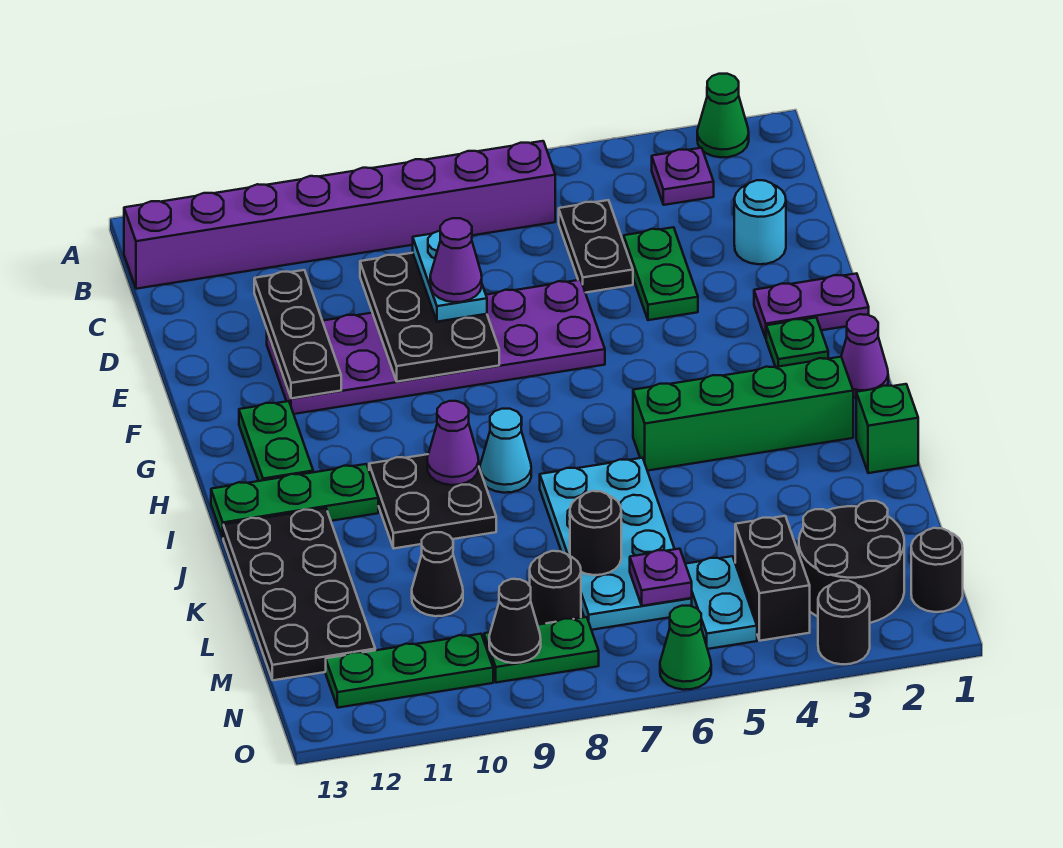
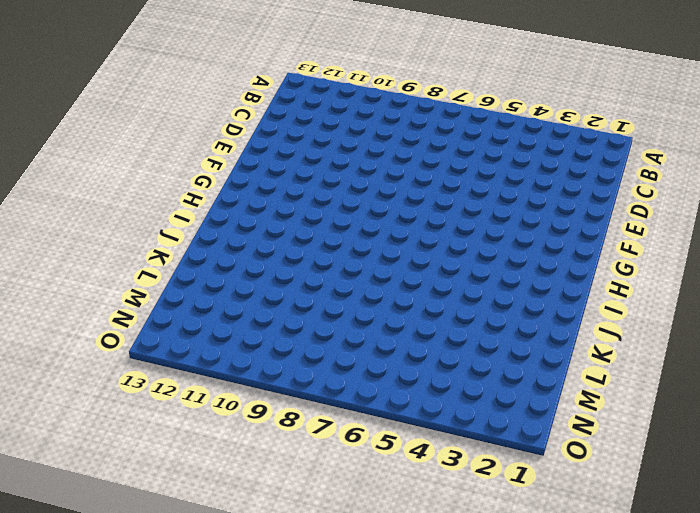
none -> green cone A2 level 1
none -> purple plate B3 level 1
none -> purple brick B6:B13 level 1
none -> black plate C5:D5 level 1

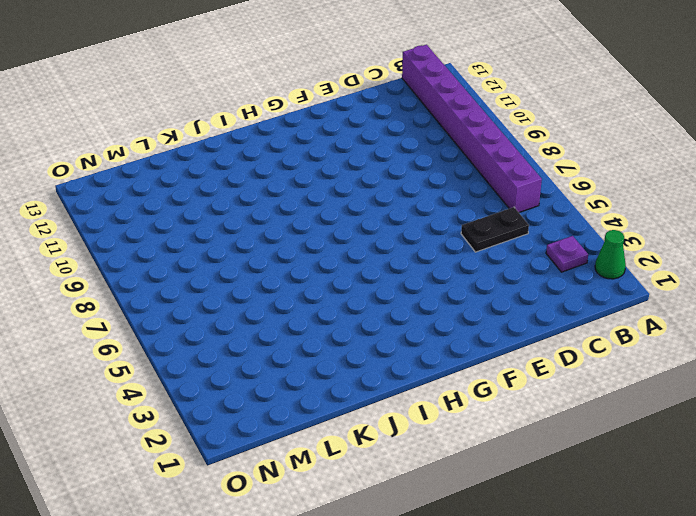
none -> cyan round brick D2 level 1
none -> green plate D4:E4 level 1
none -> purple plate E6:F11 level 1
none -> purple plate F1:F2 level 1

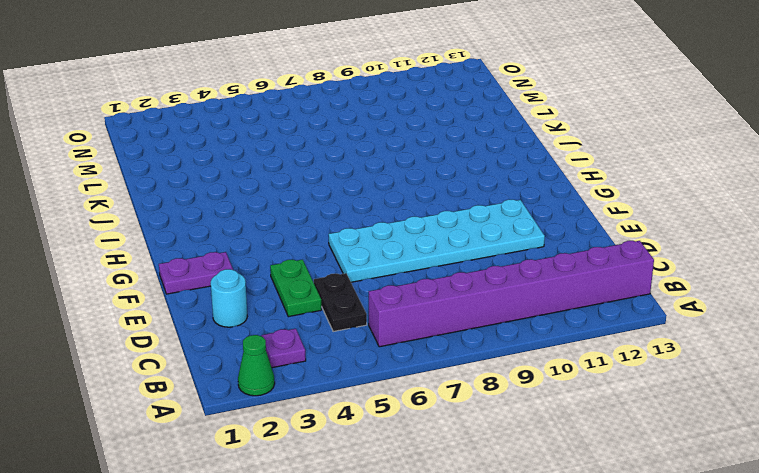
cyan plate E6:F11 level 1 -> purple plate E6:F11 level 1
none -> green plate G2 level 1
none -> green plate G12:H12 level 1
none -> purple cone H1 level 1
none -> green brick I2:I5 level 1

